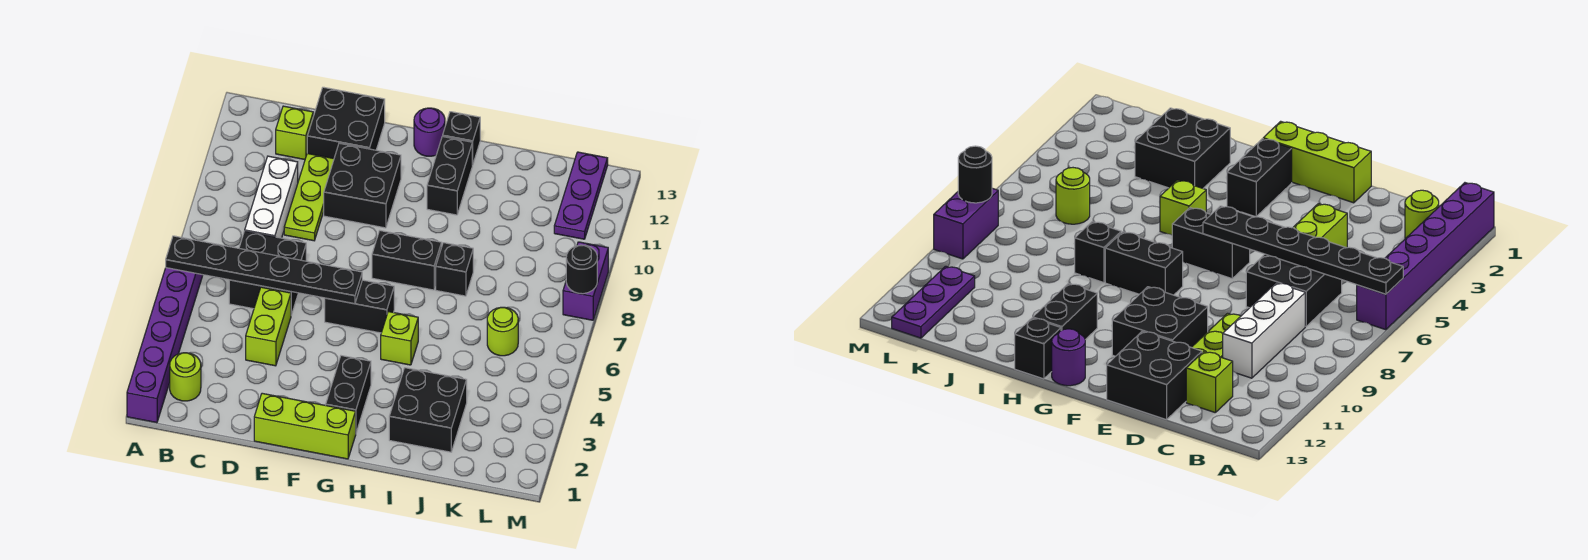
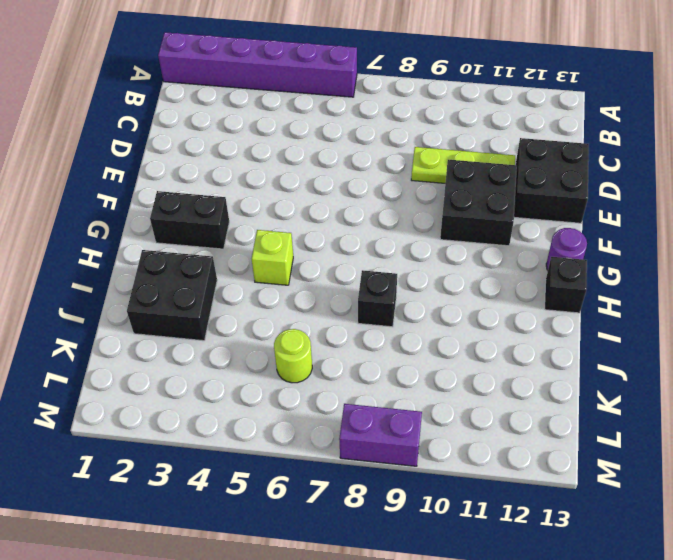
none -> lime round brick B2 level 1
none -> black brick C6:D7 level 1
none -> white brick C8:C10 level 1

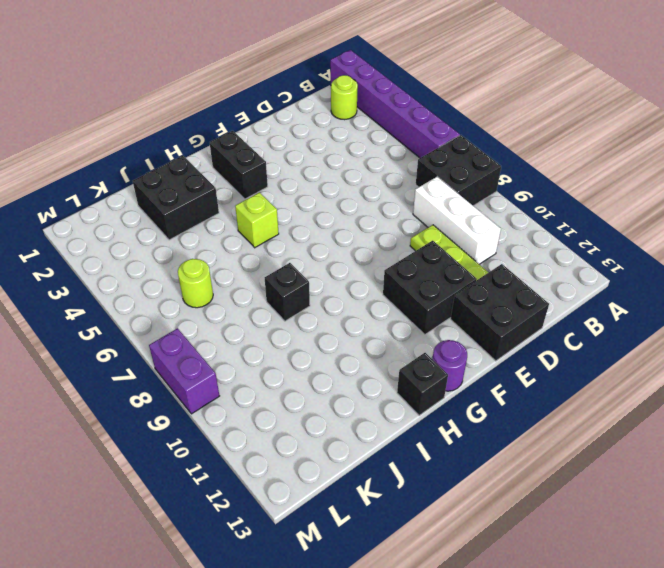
black brick A7:B8 level 1 -> black brick C6:D7 level 1
none -> lime brick C12 level 1
none -> lime brick D4:D5 level 1
none -> lime brick E1:G1 level 1

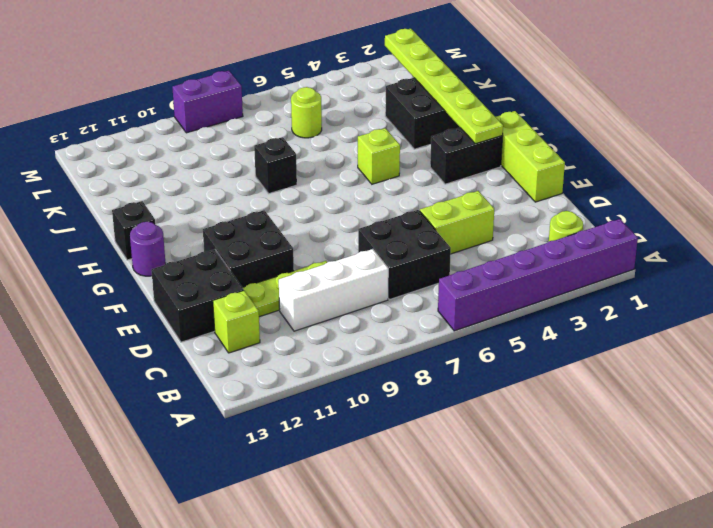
lime plate G2:L2 level 2 -> none
none -> black brick F6:G6 level 1
none -> black brick G8:H8 level 1
none -> black brick H11:H12 level 1

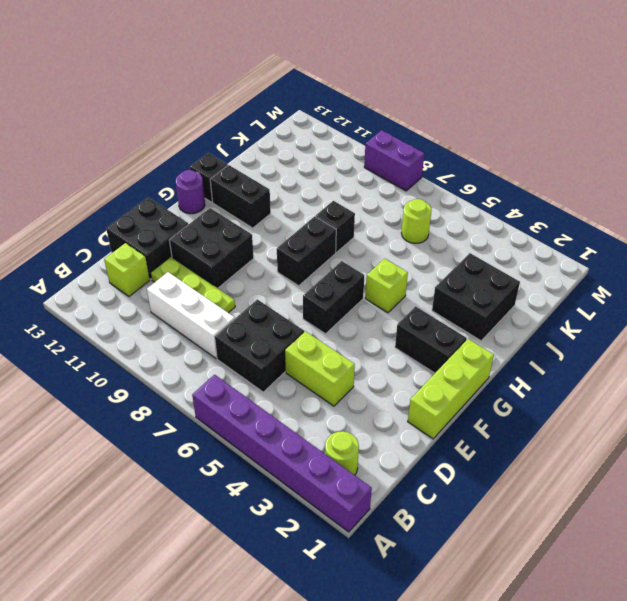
none -> purple plate L11:L13 level 1
none -> black plate A6:F6 level 2
none -> black round brick M8 level 2

